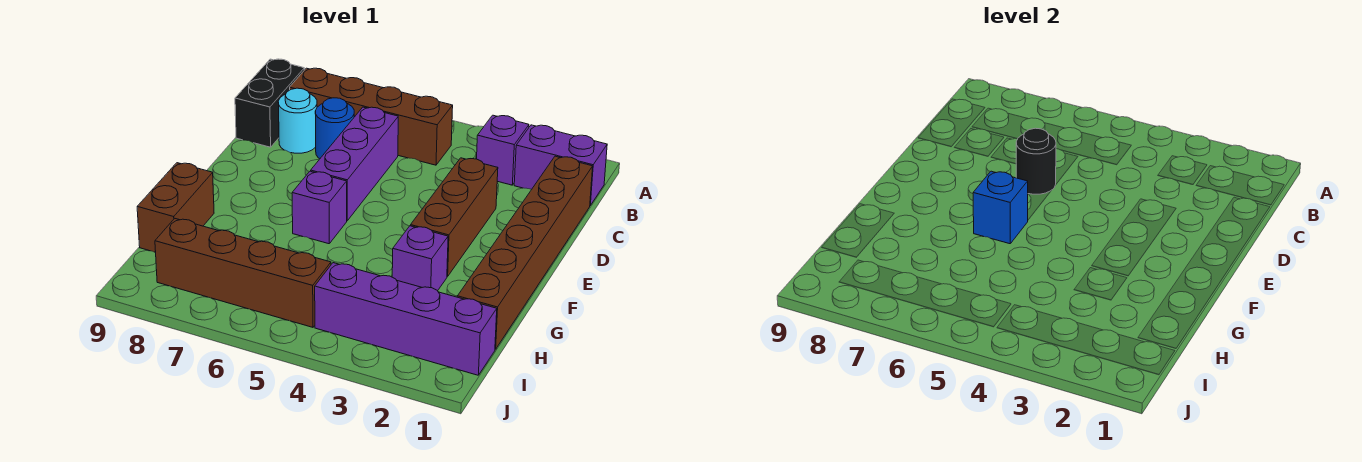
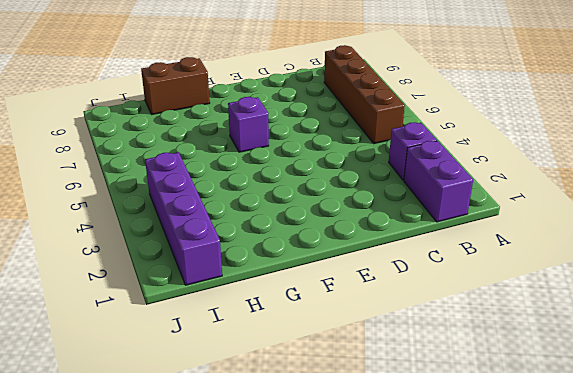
none -> black brick B9:C9 level 1
none -> brown brick C1:H1 level 1
none -> purple brick C6:E6 level 1

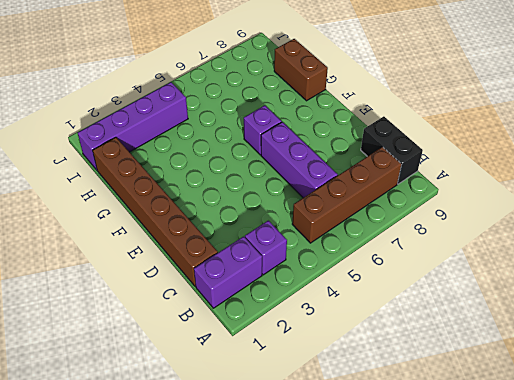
none -> blue round brick C7 level 1
none -> cyan round brick C8 level 1
none -> brown brick D3:F3 level 1

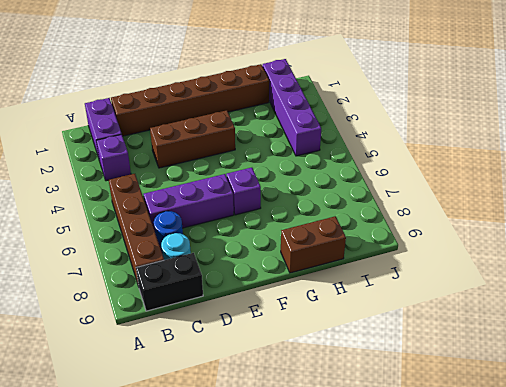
none -> purple brick G3 level 1
none -> brown brick I5:I8 level 1
none -> black round brick D6 level 2

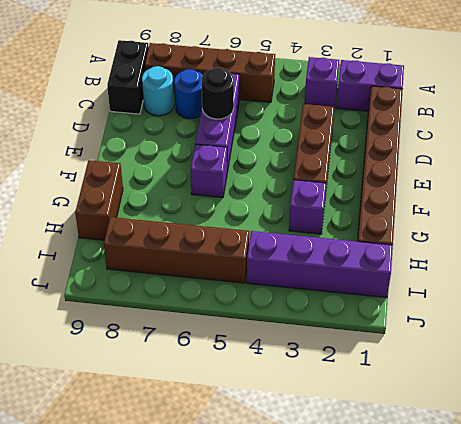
none -> blue brick F6 level 2

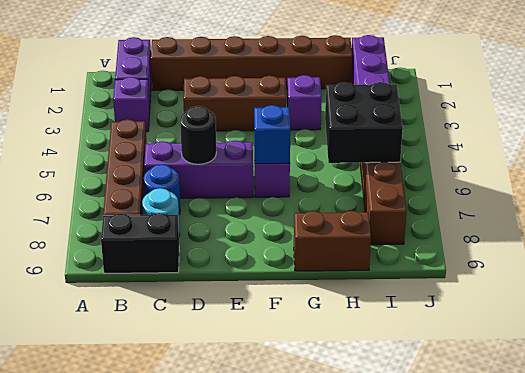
black brick H5:I6 level 2 -> none

